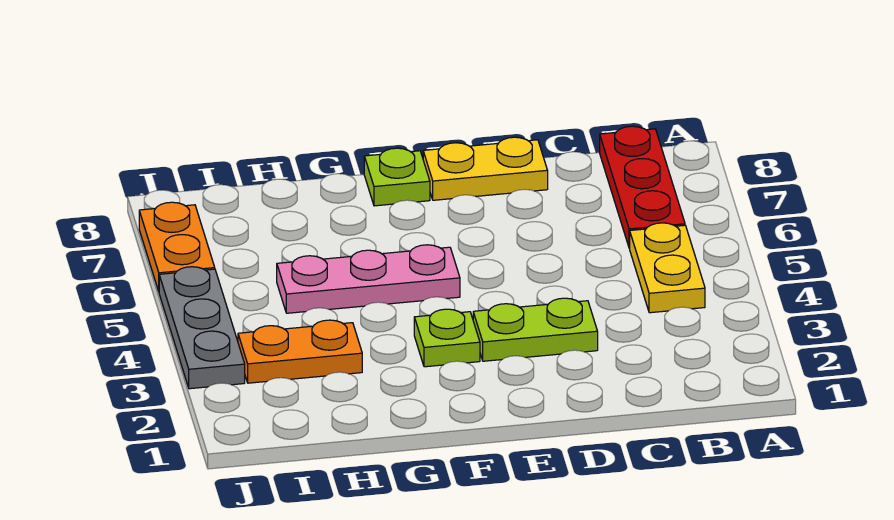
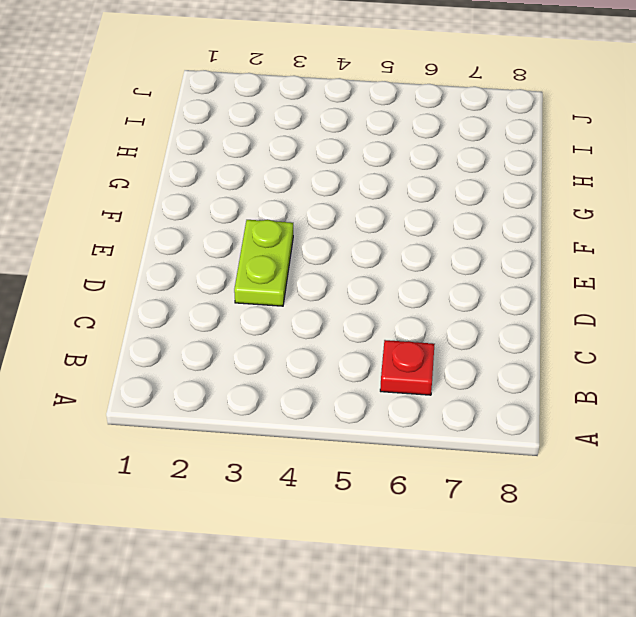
red plate B6 level 1 -> red plate B6:B8 level 1
none -> yellow plate B4:B5 level 1
none -> yellow plate D8:E8 level 1

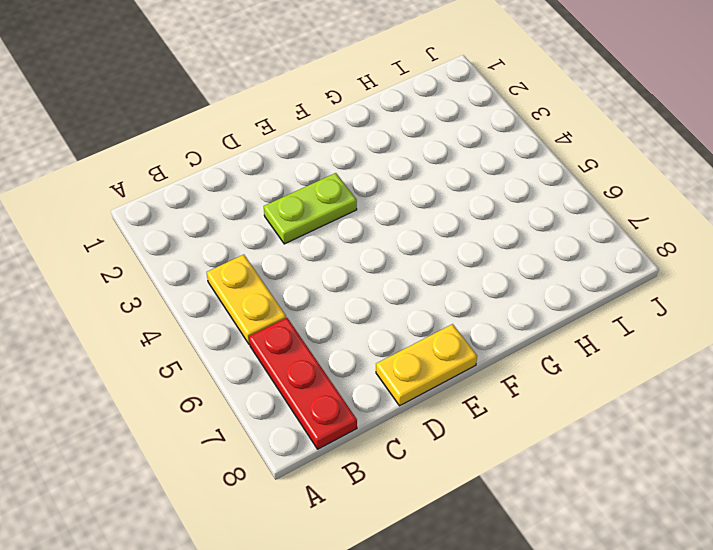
none -> lime plate F3 level 1
none -> pink plate F5:H5 level 1

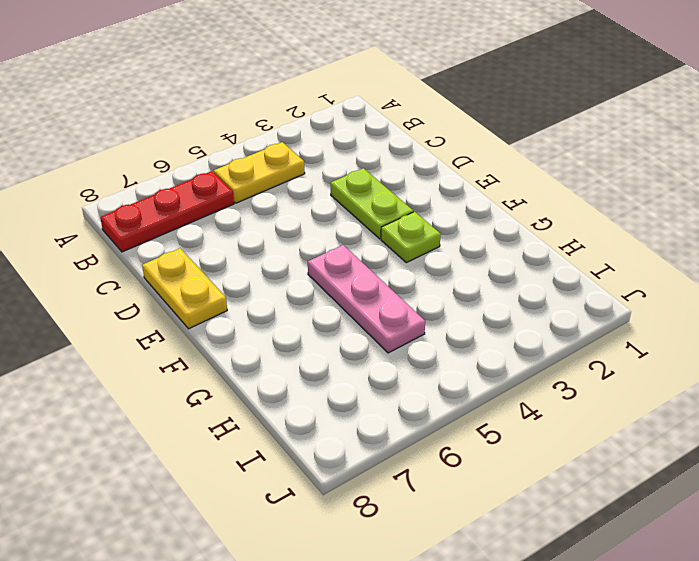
none -> lime plate F8 level 1
none -> orange plate H3:I3 level 1

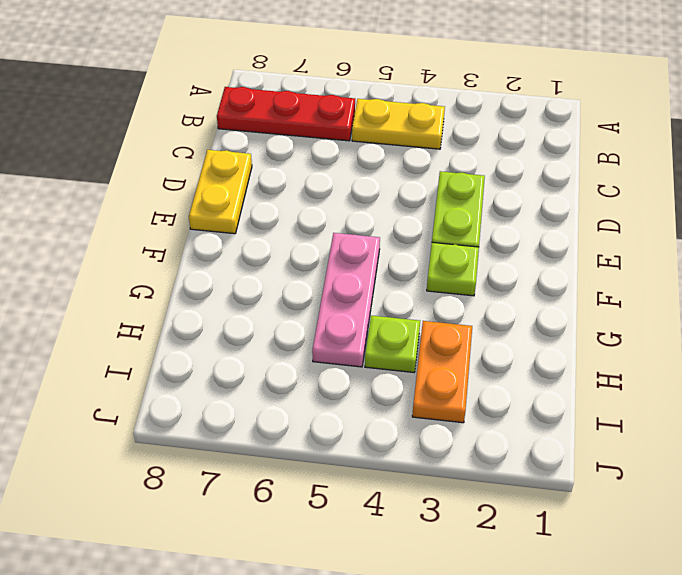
lime plate H4 level 1 -> lime plate F8 level 1
none -> grey plate J3:J5 level 1
none -> orange plate J6:J7 level 1

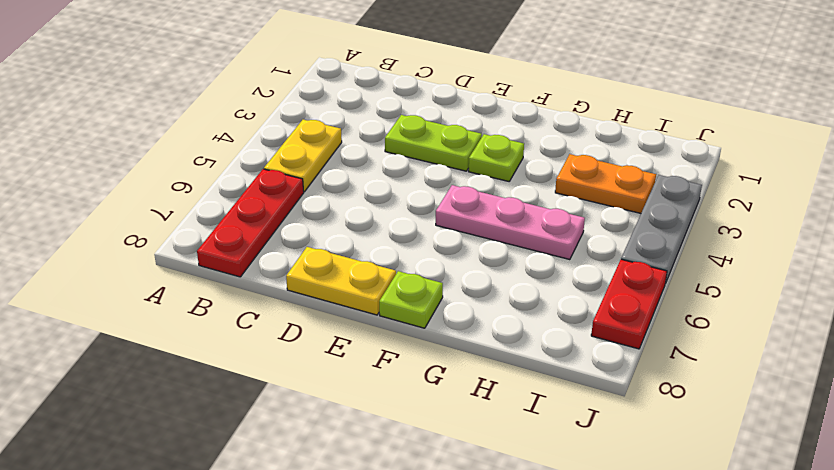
red plate J6:J7 level 1 -> orange plate J6:J7 level 1

